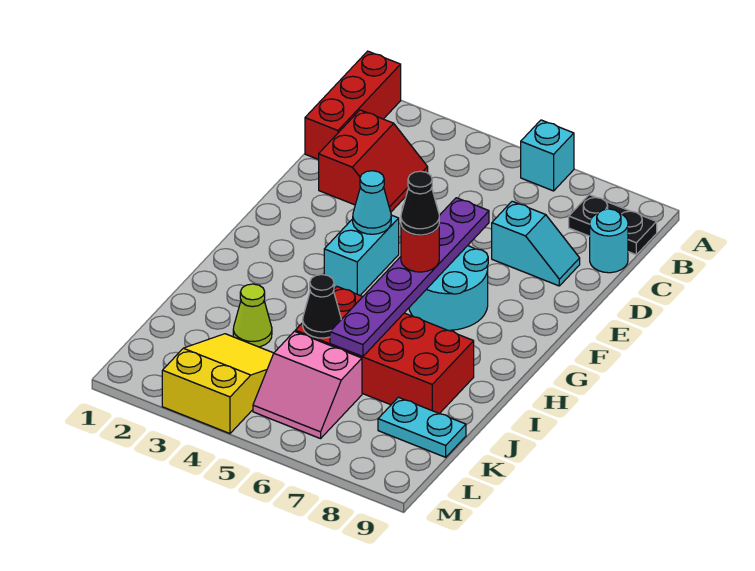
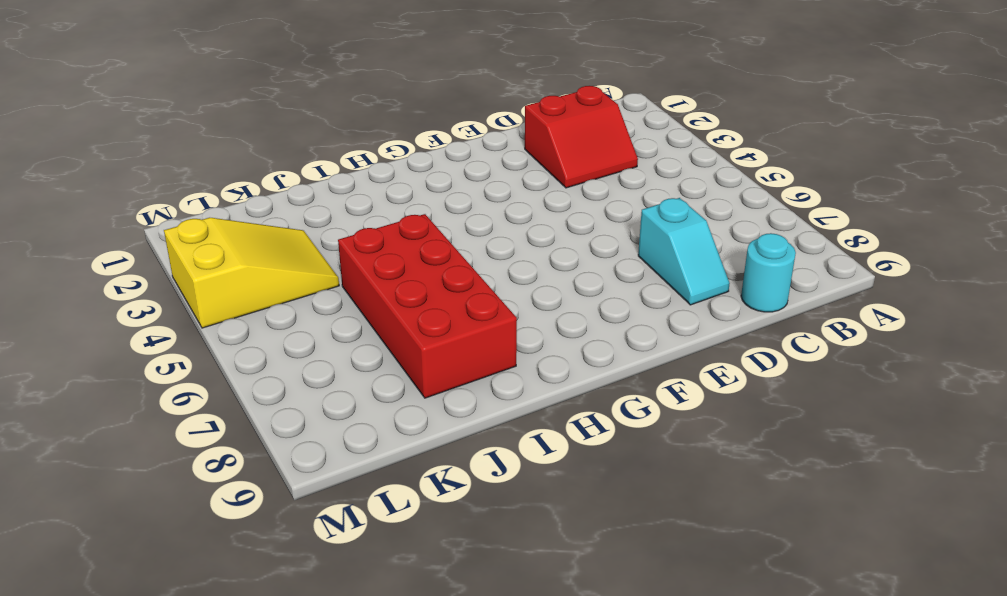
none -> red brick A1:C1 level 1
none -> cyan brick A6 level 1
none -> black plate B8:B9 level 1

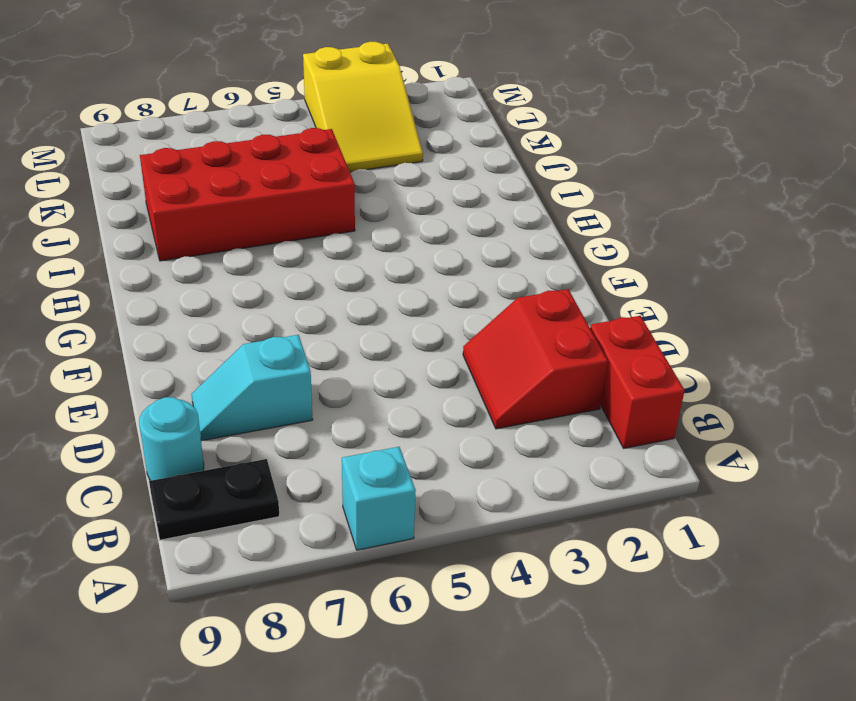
red brick B1:C1 level 1 -> red brick A1:C1 level 1
none -> cyan brick F4:G4 level 1
none -> cyan round brick F6:G7 level 1
none -> lime cone J3 level 1

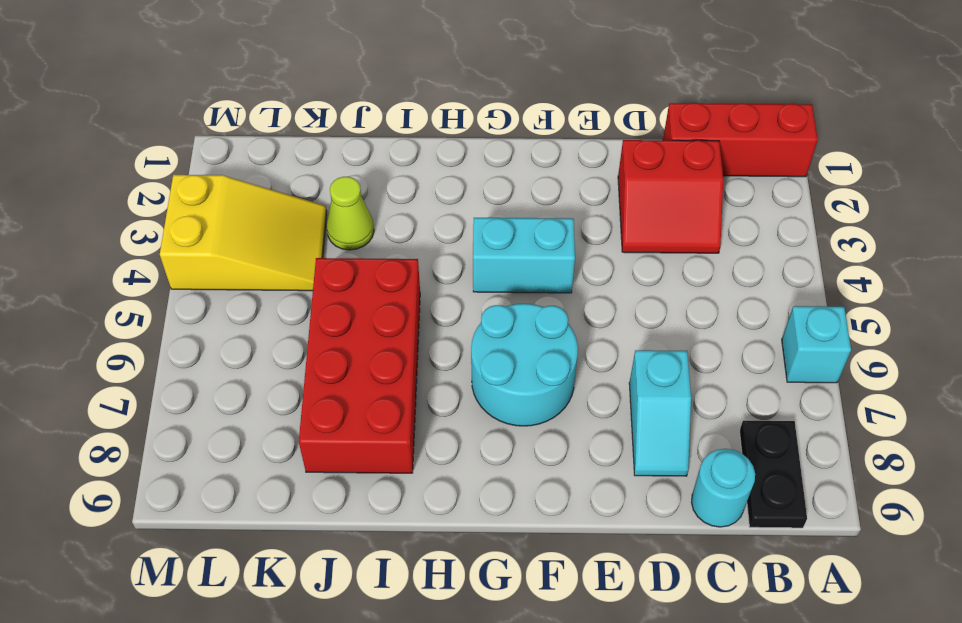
none -> pink slope K5:L6 level 1 top K
none -> cyan plate K8:K9 level 1
none -> purple plate E6:J6 level 2

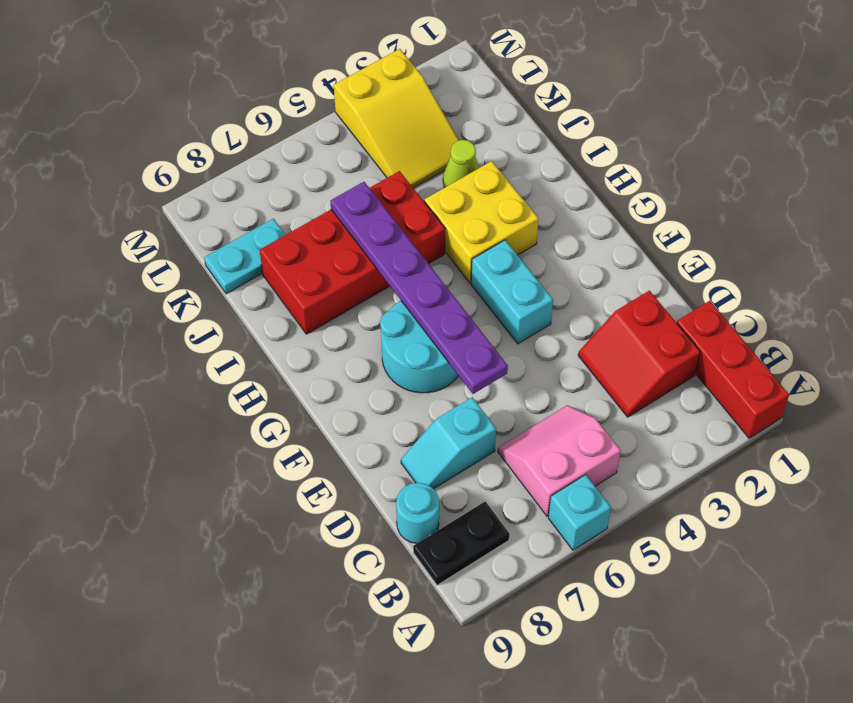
pink slope B5:C6 level 1 top B -> pink slope K5:L6 level 1 top K
yellow brick H3:I4 level 1 -> none
none -> cyan cone F4 level 2
none -> black cone J5 level 2
none -> red round brick G6 level 3

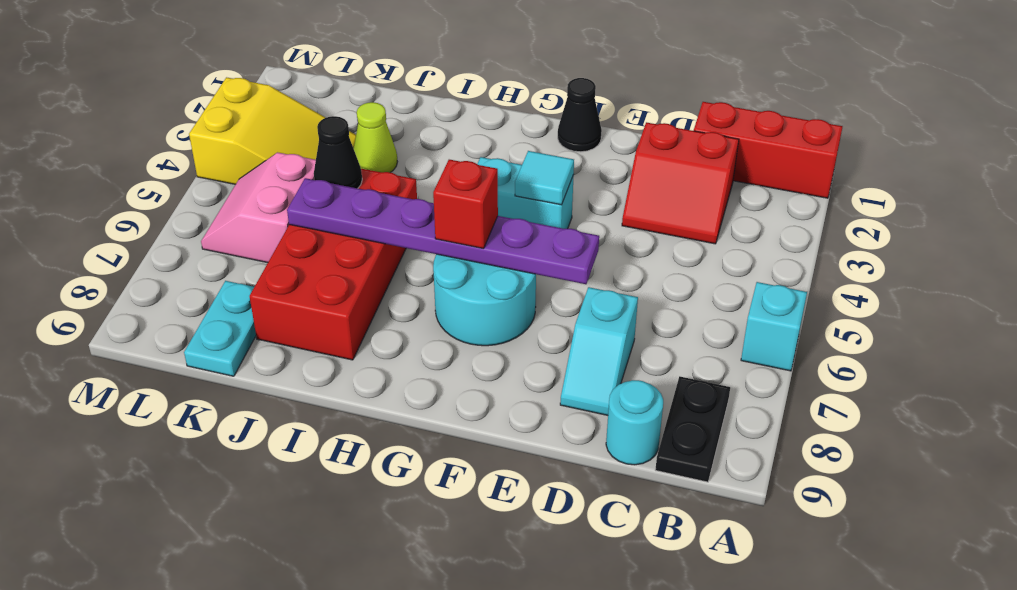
black cone F1 level 1 -> black cone G6 level 4
cyan tile F4 level 2 -> cyan cone F4 level 2
red brick G6 level 3 -> red round brick G6 level 3

